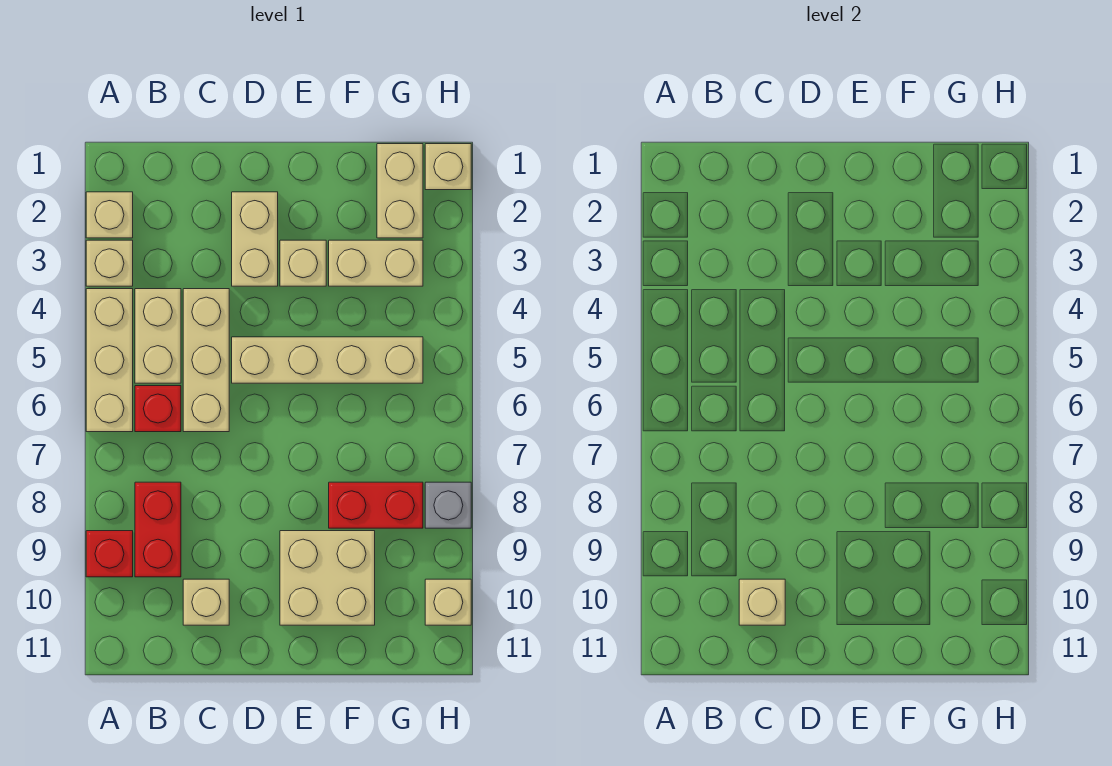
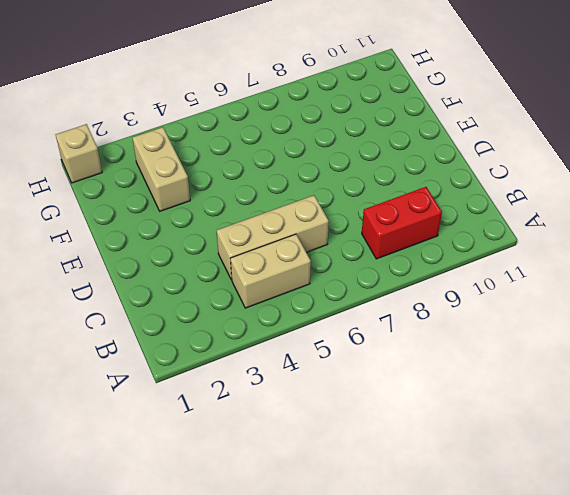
none -> tan brick A2 level 1
none -> tan brick A3 level 1
none -> tan brick A4:A6 level 1

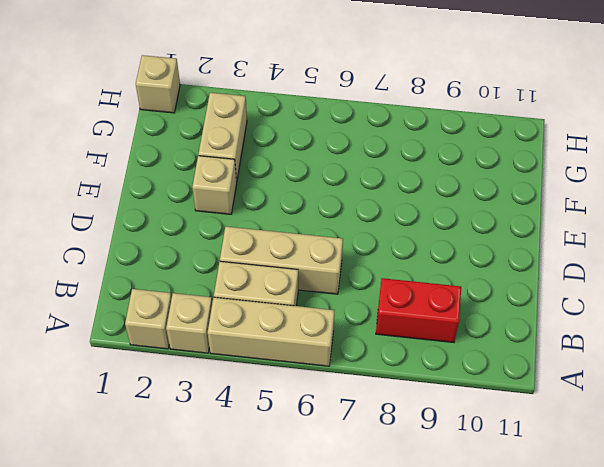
none -> red brick A9 level 1
none -> red brick B6 level 1
none -> tan brick C10 level 1

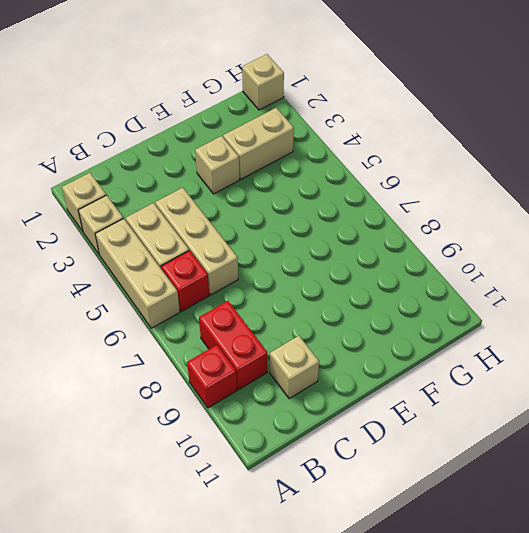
none -> tan brick D2:D3 level 1
none -> tan brick D5:G5 level 1
none -> tan brick E9:F10 level 1

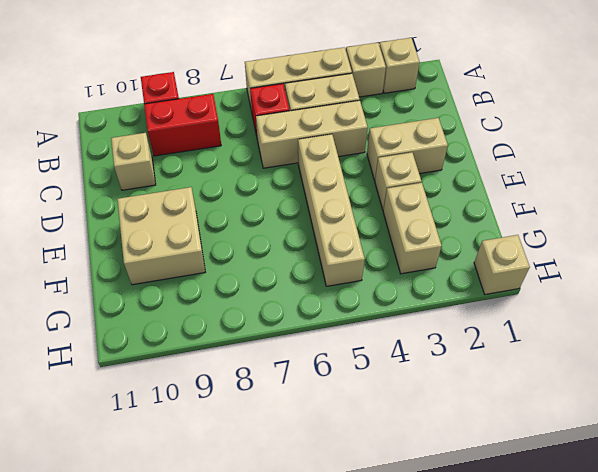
none -> red brick F8:G8 level 1
none -> tan brick G1:G2 level 1
none -> grey brick H8 level 1

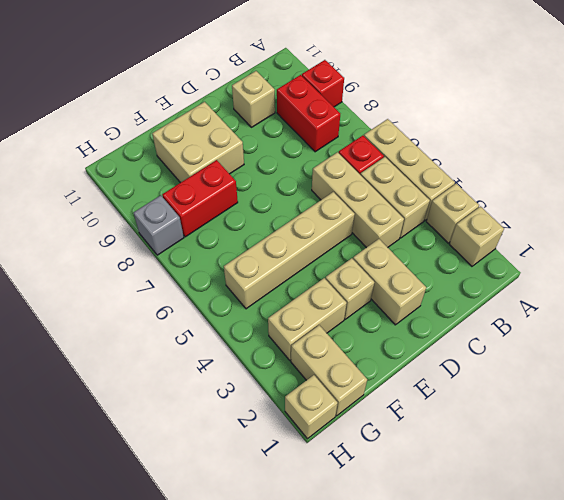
none -> tan brick H10 level 1
none -> tan brick C10 level 2

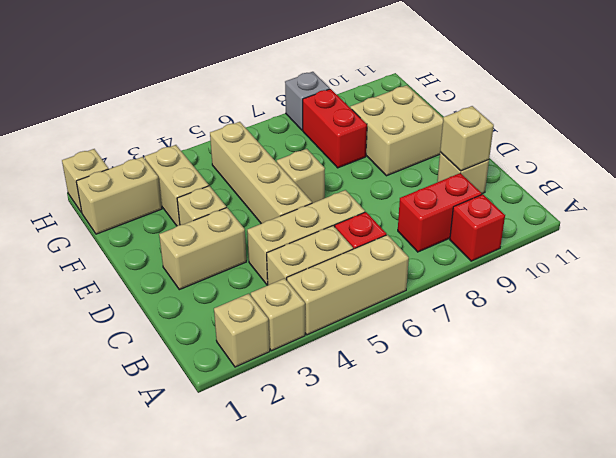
tan brick E6 level 1 -> tan brick H10 level 1

